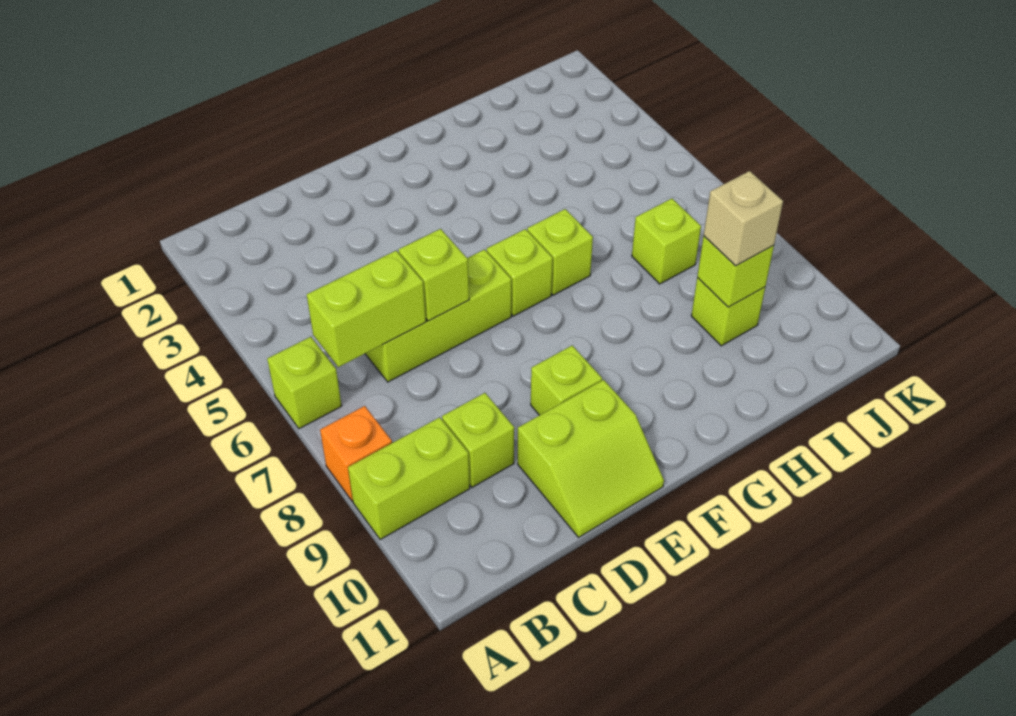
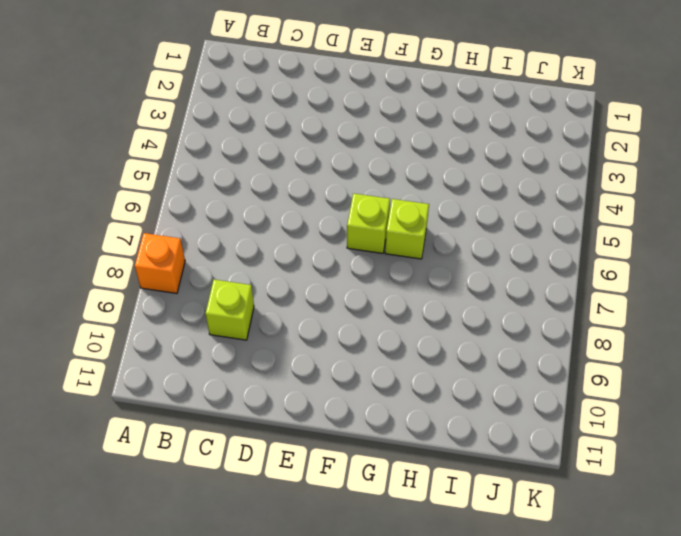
none -> lime brick A6 level 1
none -> lime brick A9:B9 level 1
none -> lime brick C6:E6 level 1

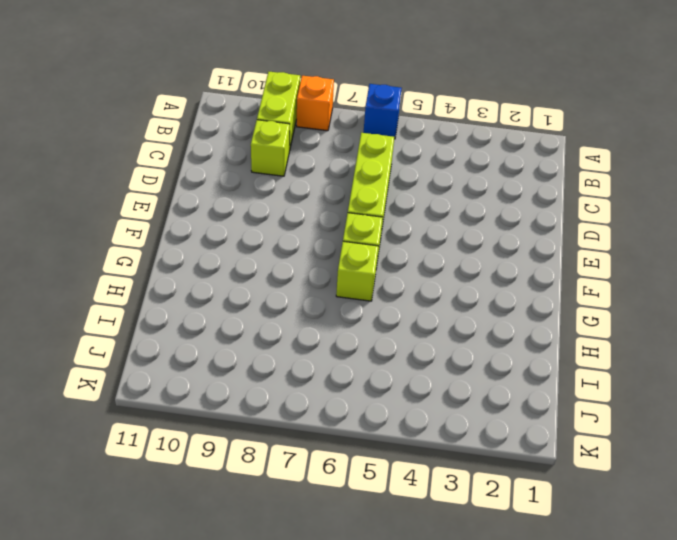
blue brick A6 level 1 -> lime brick A6 level 1
none -> lime slope D10:E11 level 1 top 10
none -> lime brick E9 level 1
none -> lime brick I7 level 1

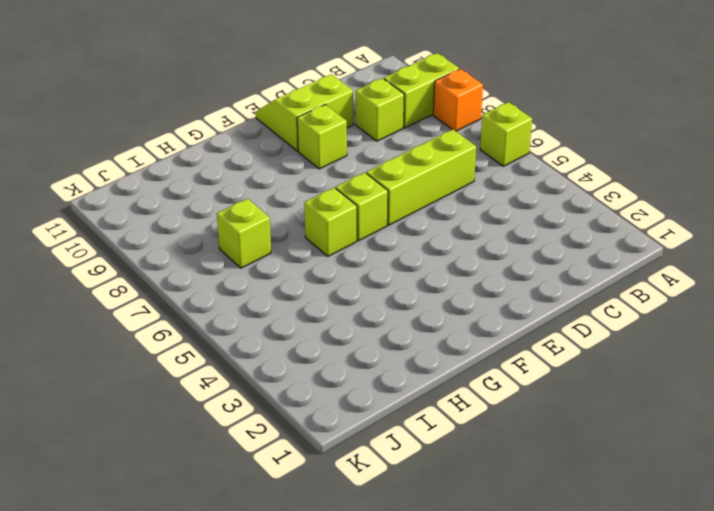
none -> lime brick I9 level 1
none -> lime brick B6:C6 level 2
none -> lime brick D6 level 2

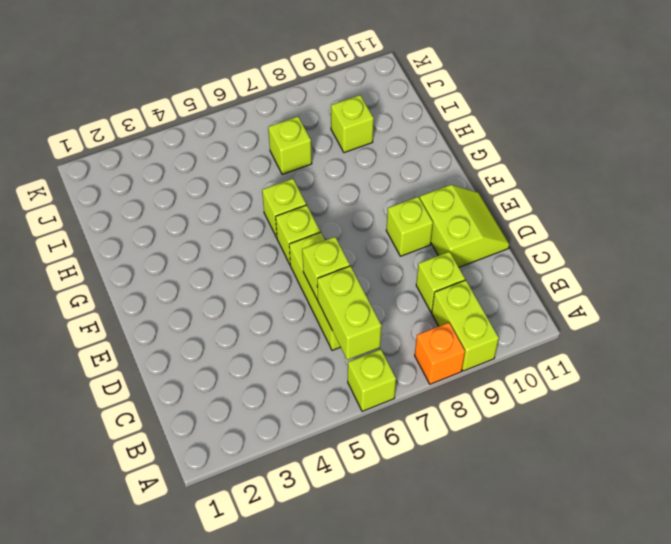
none -> lime brick I9 level 2
none -> tan brick I9 level 3

